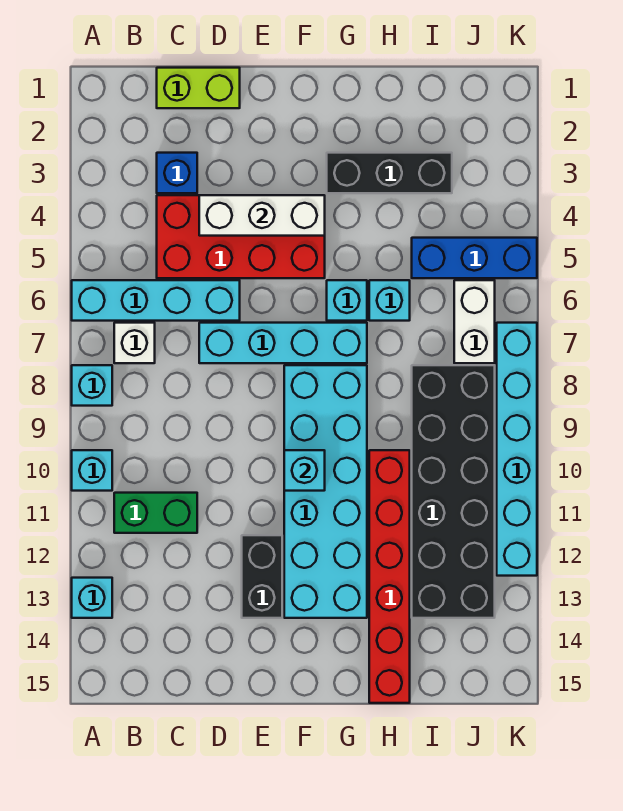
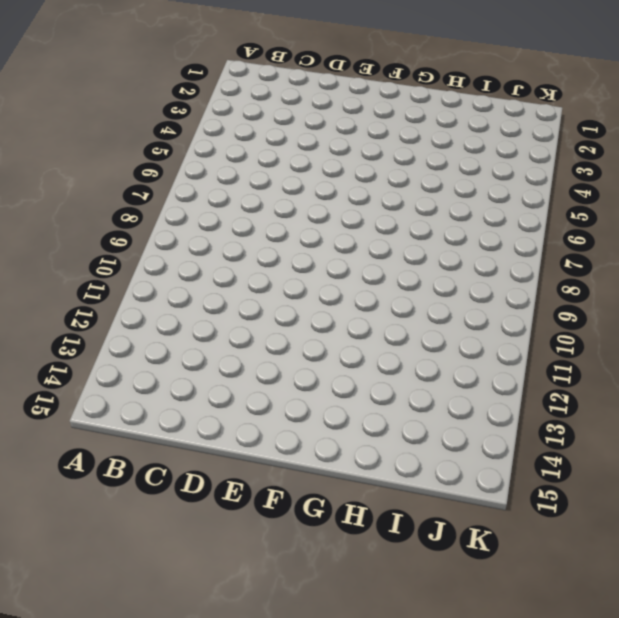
none -> cyan brick A6:D6 level 1
none -> cyan brick A8 level 1
none -> cyan brick A10 level 1

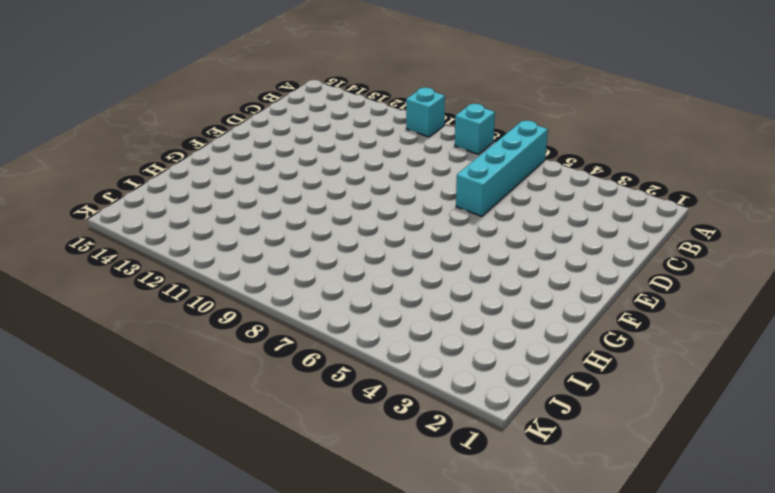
none -> cyan brick A13 level 1
none -> white brick B7 level 1
none -> green brick B11:C11 level 1

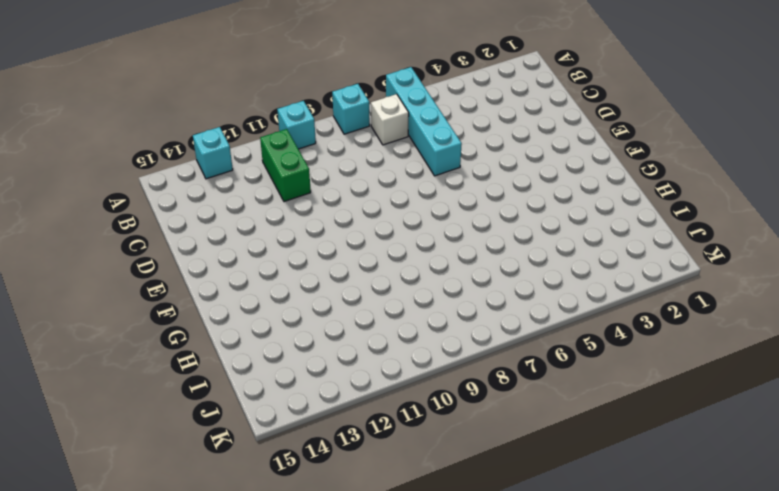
none -> lime brick C1:D1 level 1
none -> blue brick C3 level 1
none -> red brick C4:F5 level 1

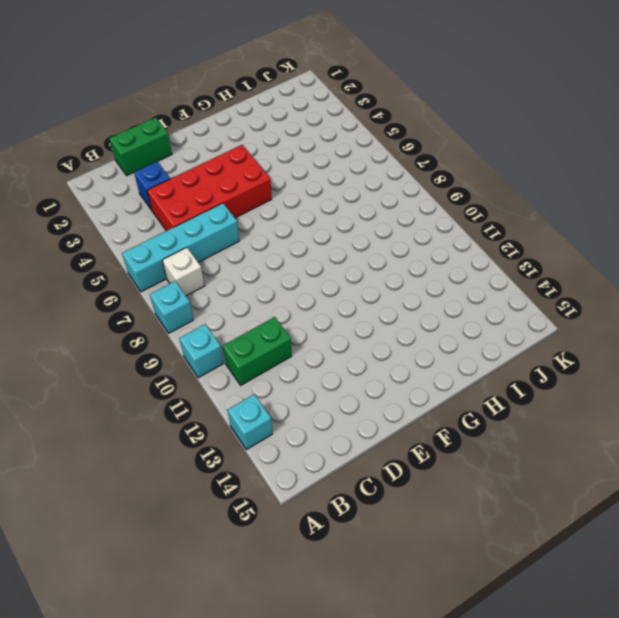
green brick C1:D1 level 1 -> lime brick C1:D1 level 1
none -> cyan brick D7:G7 level 1
none -> black brick E12:E13 level 1
none -> cyan brick F8:G13 level 1

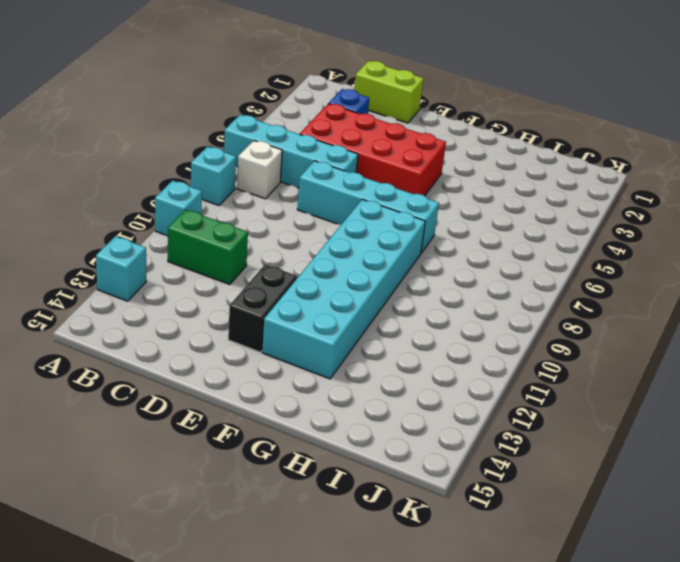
none -> black brick G3:I3 level 1
none -> cyan brick G6 level 1
none -> cyan brick H6 level 1

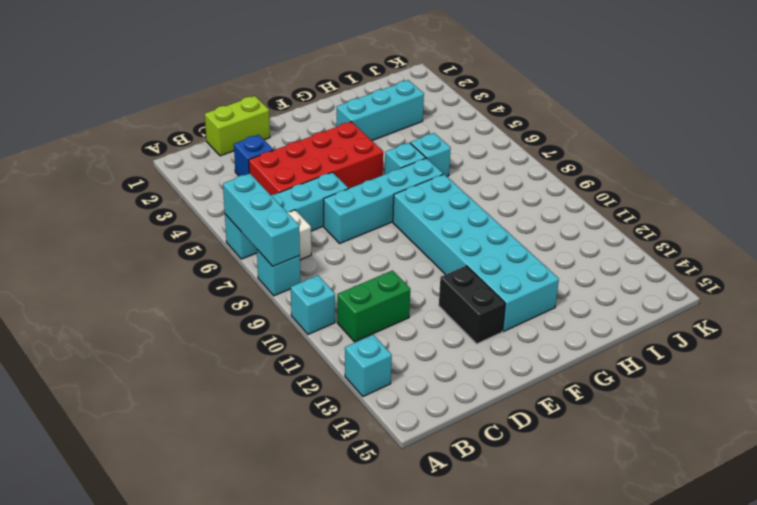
cyan brick A6:A8 level 2 -> none
cyan brick G3:I3 level 1 -> black brick G3:I3 level 1
none -> red brick H10:H15 level 1
none -> blue brick I5:K5 level 1
none -> black brick I8:J13 level 1

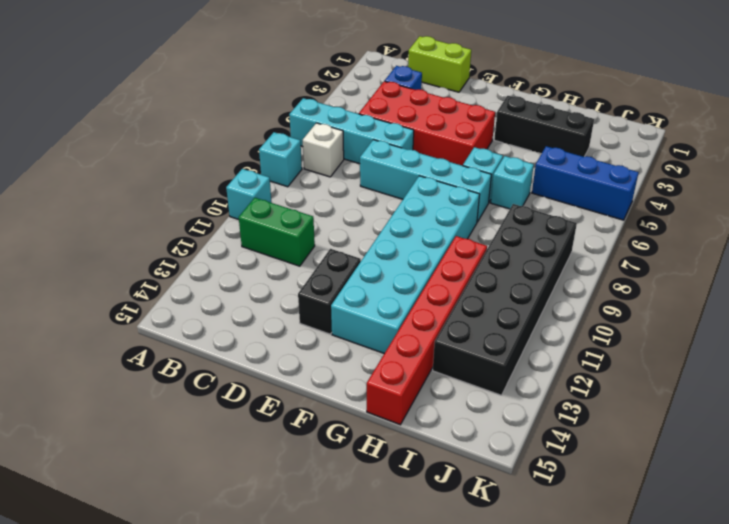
none -> cyan brick A13 level 1
none -> white brick J6:J7 level 1
none -> cyan brick K7:K12 level 1

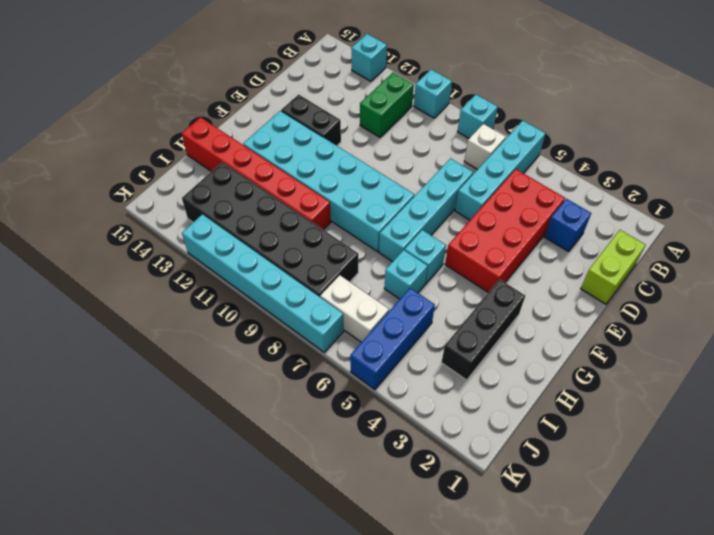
none -> white brick D4:F4 level 2
none -> cyan brick F10 level 2

